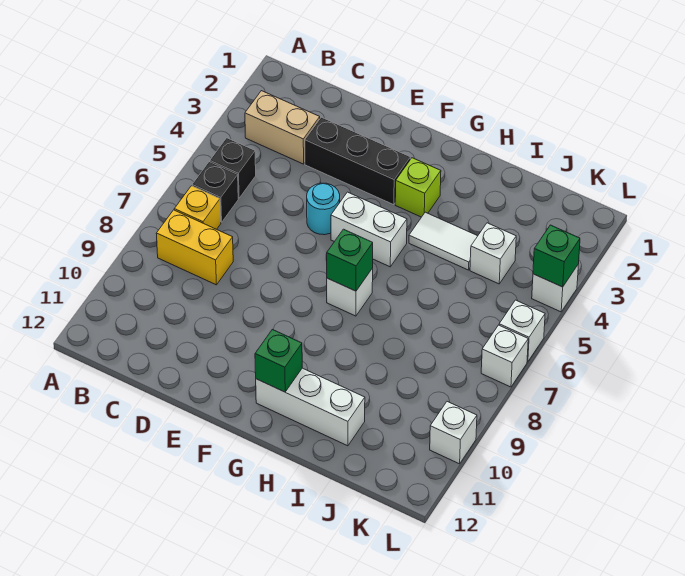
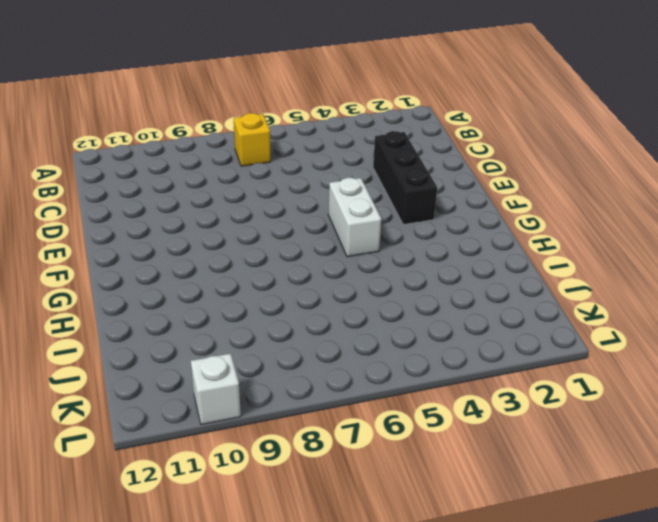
none -> tan brick B3:C3 level 1
none -> black brick B5 level 1
none -> black brick B6 level 1

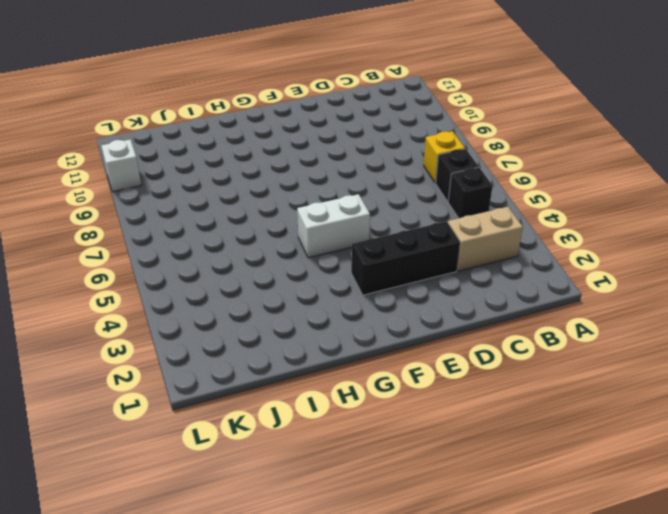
none -> yellow brick B8:C8 level 1
none -> cyan round brick E5 level 1
none -> lime brick G3 level 1

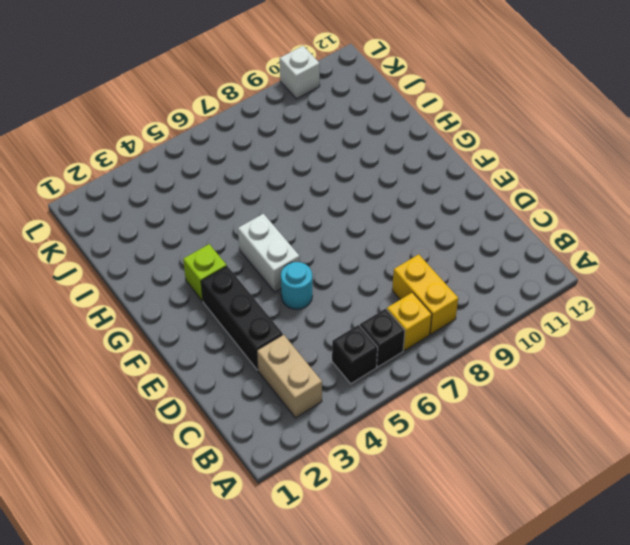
none -> white brick G7 level 1
none -> white brick G11:I11 level 1
none -> white tile H4:I4 level 1

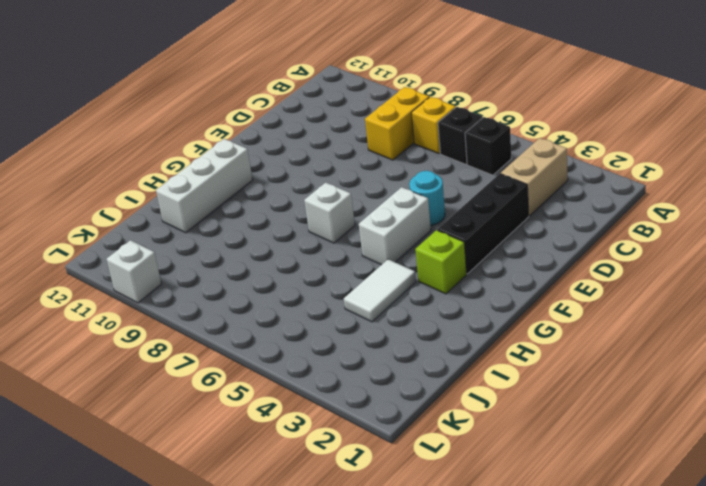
none -> white brick J4 level 1
none -> white brick L4 level 1
none -> white brick L6 level 1

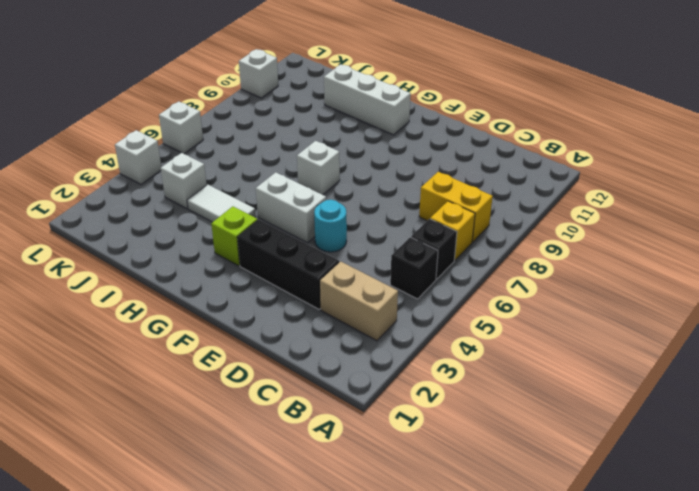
none -> white brick L7 level 1
none -> green brick G7 level 2
none -> green brick G11 level 2

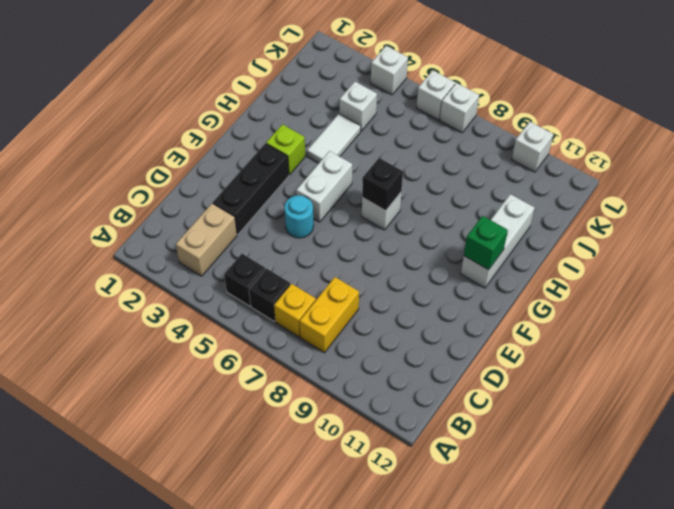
black brick G7 level 2 -> green brick G7 level 2
none -> green brick L4 level 2

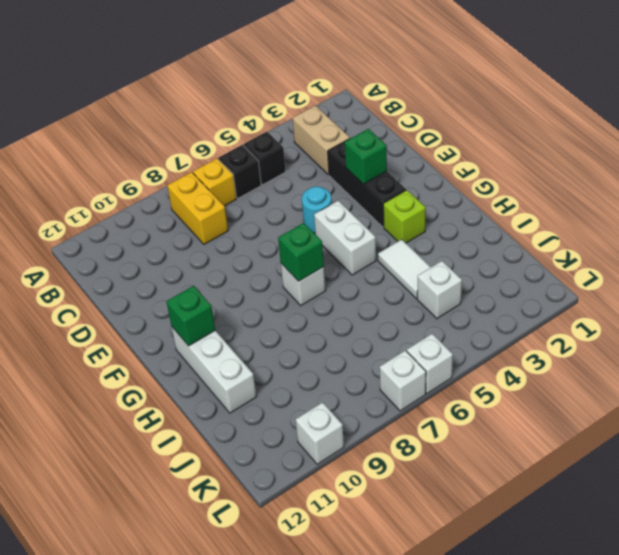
green brick E3 level 2 -> green brick L4 level 2
none -> white brick L4 level 1

